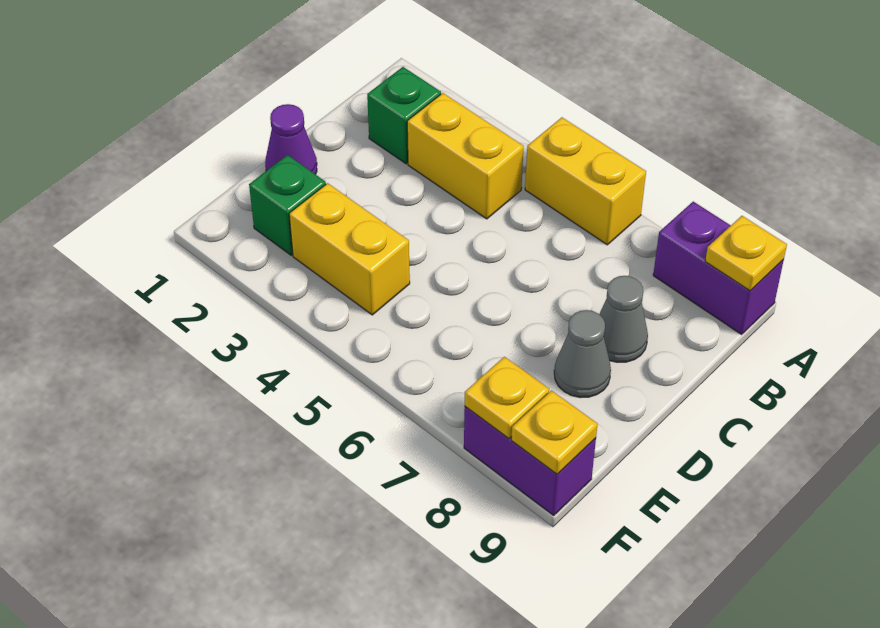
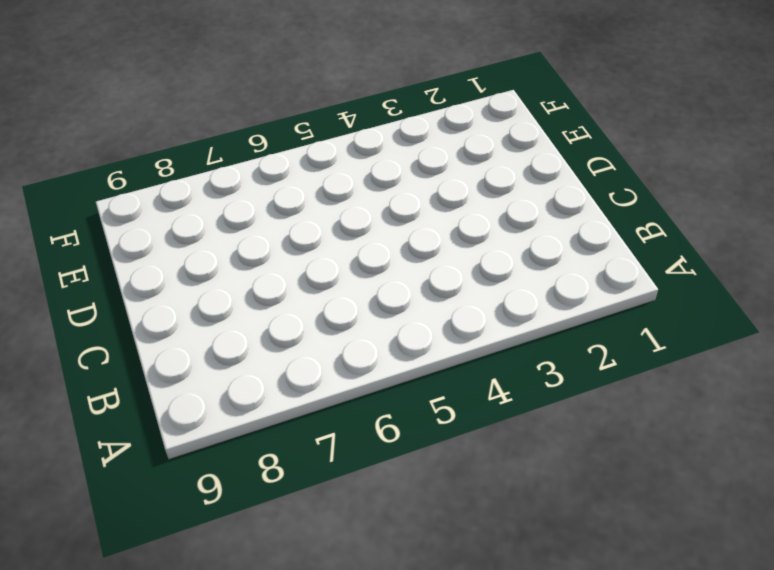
none -> yellow brick A5:A6 level 1
none -> purple brick A8:A9 level 1
none -> green brick B2 level 1

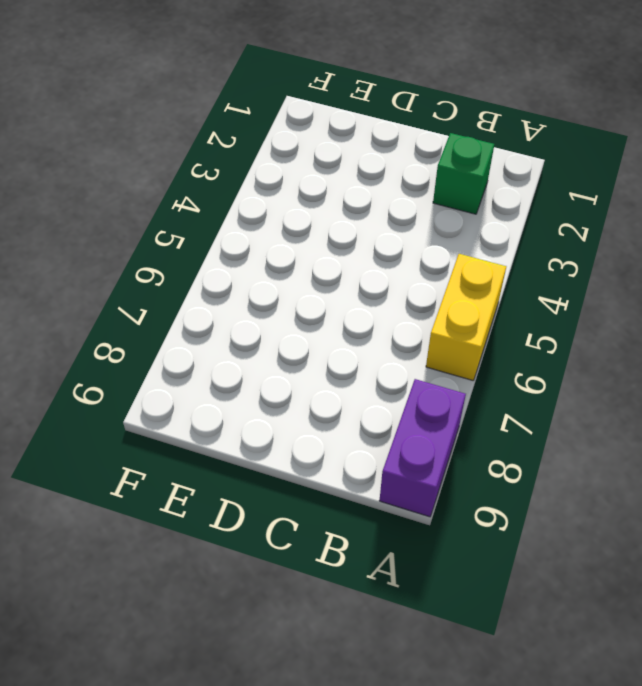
none -> yellow brick B3:B4 level 1
none -> grey cone C8 level 1
none -> purple cone D1 level 1

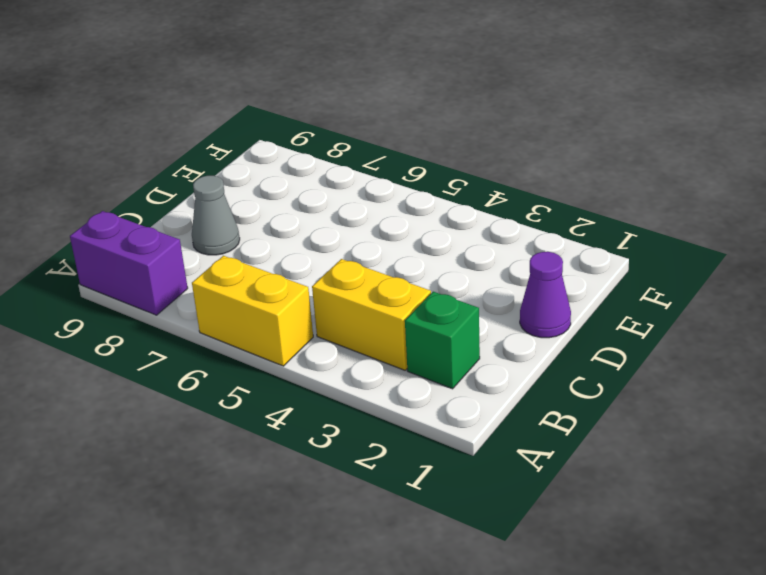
none -> grey cone D8 level 1
none -> green brick E2 level 1
none -> yellow brick E3:E4 level 1

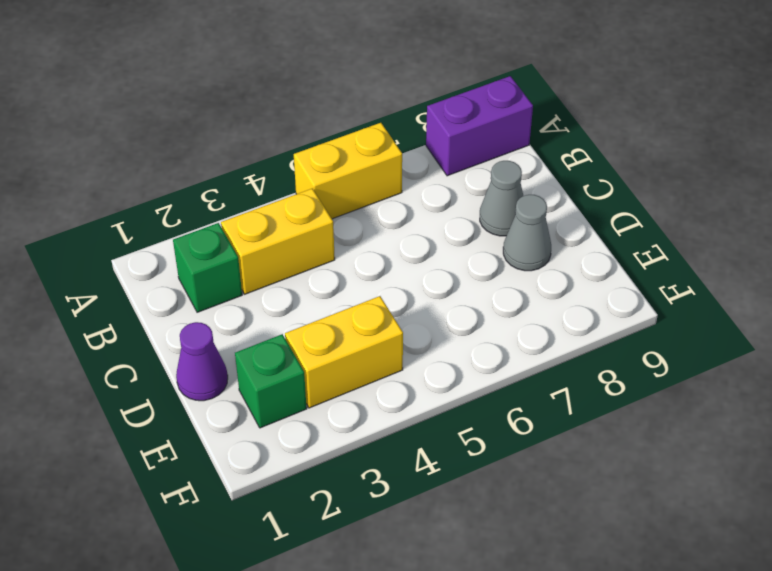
none -> purple brick F8:F9 level 1
none -> yellow plate A9 level 2
none -> yellow plate F8 level 2

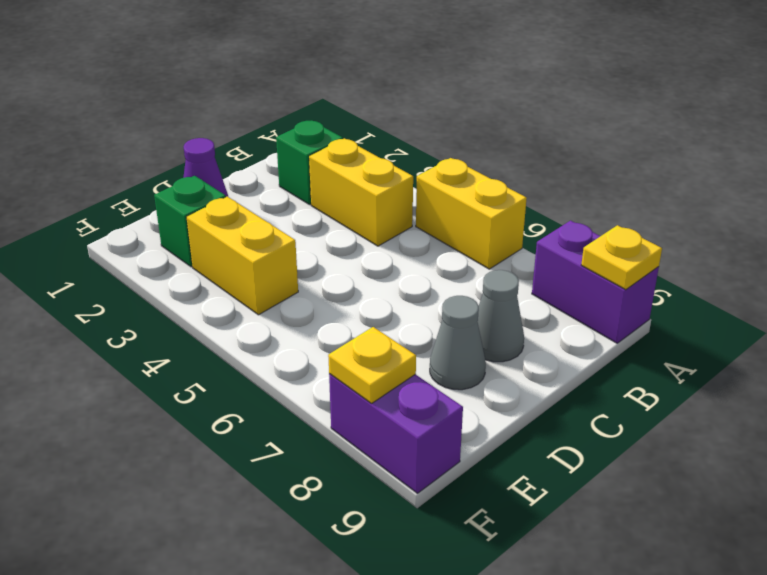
none -> yellow plate F9 level 2

